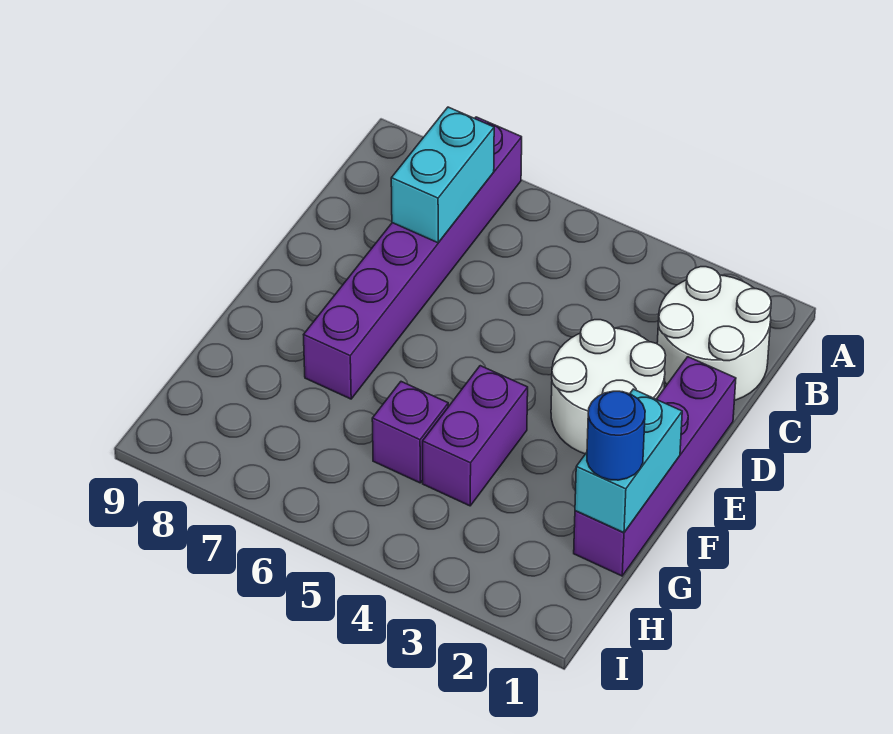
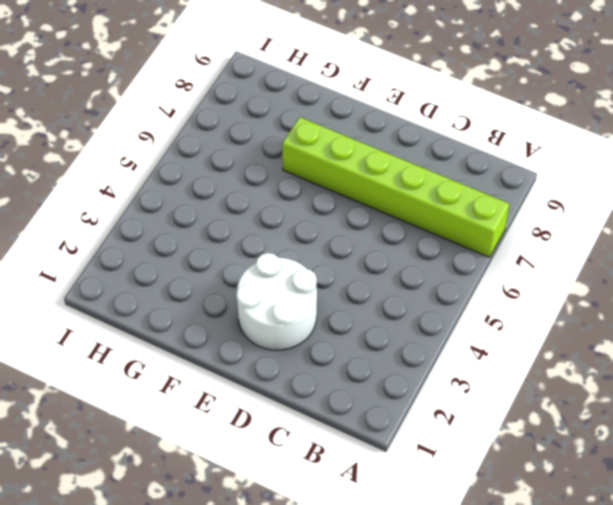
lime brick A7:F7 level 1 -> purple brick A7:F7 level 1
none -> white round brick B1:C2 level 1
none -> purple brick D1:G1 level 1

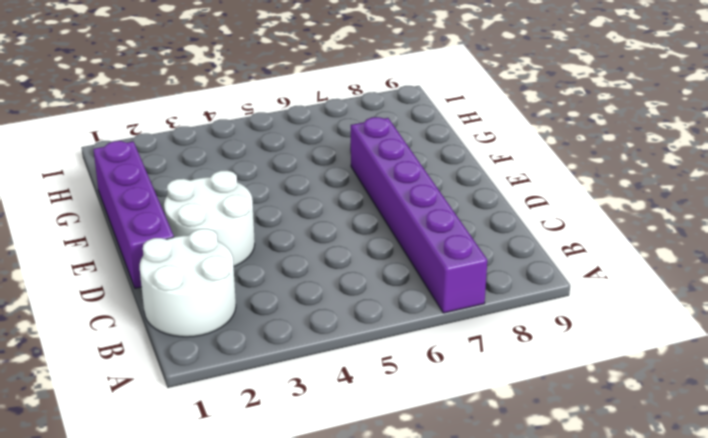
none -> purple brick F4:G4 level 1
none -> purple brick G5 level 1

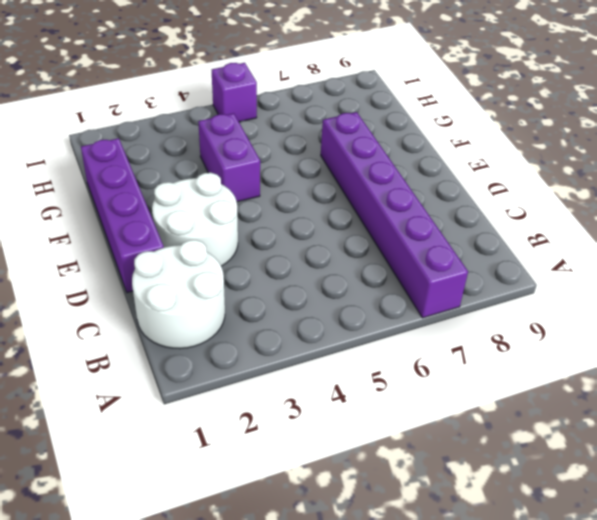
purple brick I5 level 1 -> purple brick G5 level 1
none -> cyan brick B7:C7 level 2
none -> cyan brick F1:G1 level 2

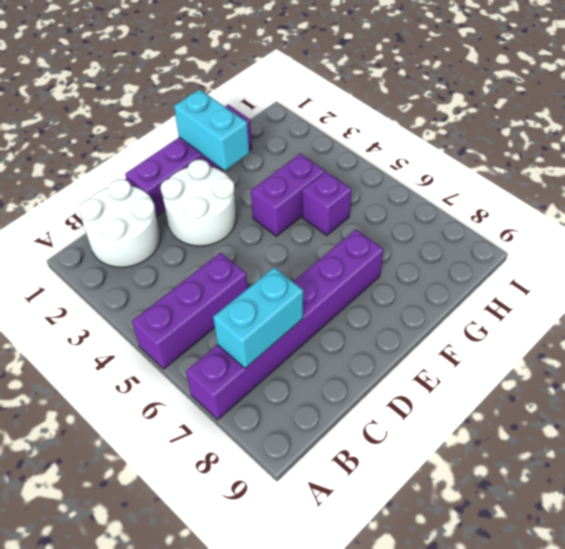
purple brick A5:C5 level 1 -> none
cyan brick F1:F2 level 2 -> cyan brick F1:G1 level 2
none -> blue round brick G1 level 3

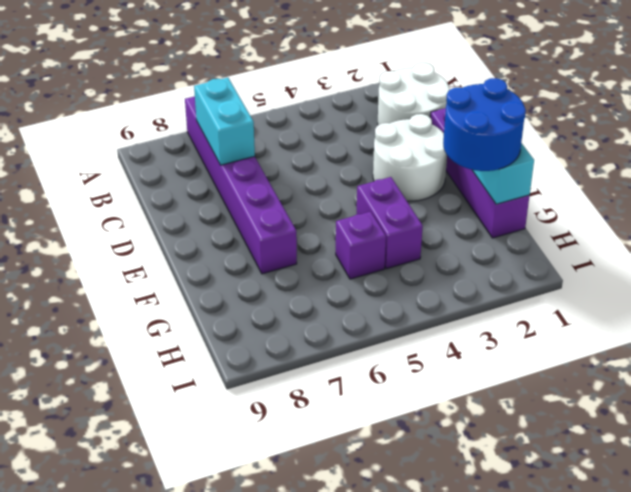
blue round brick F1:G2 level 3 -> blue round brick G1 level 3

